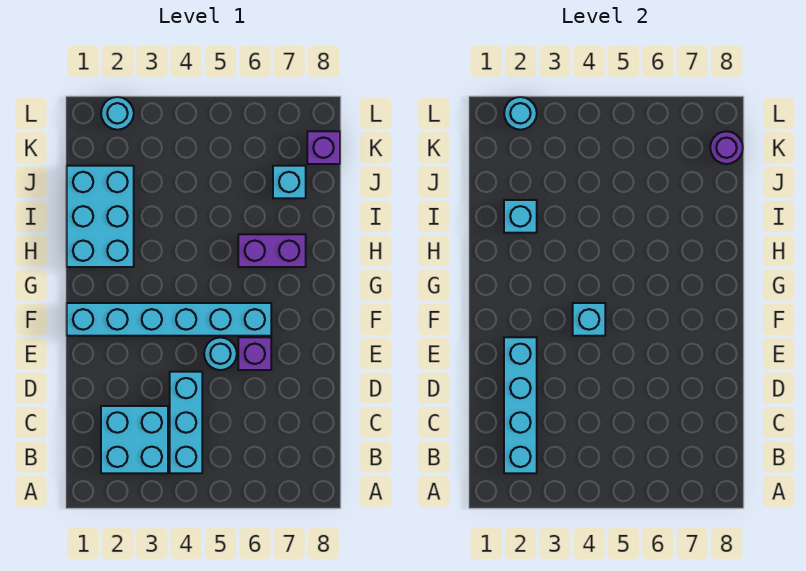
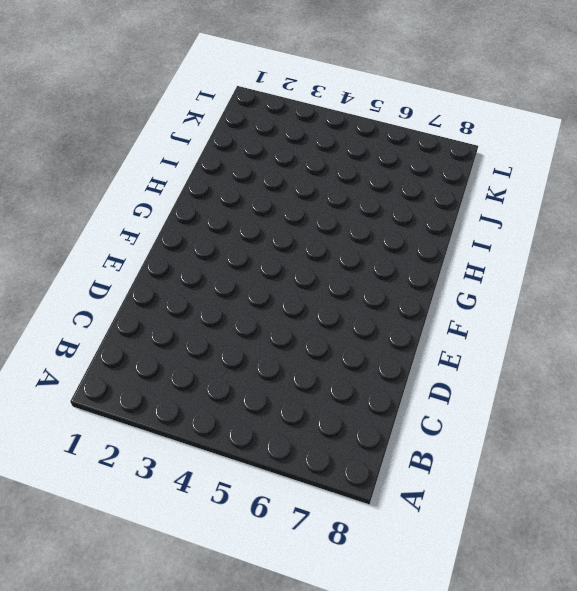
none -> cyan brick B2:C3 level 1
none -> cyan brick B4:D4 level 1
none -> cyan round brick E5 level 1

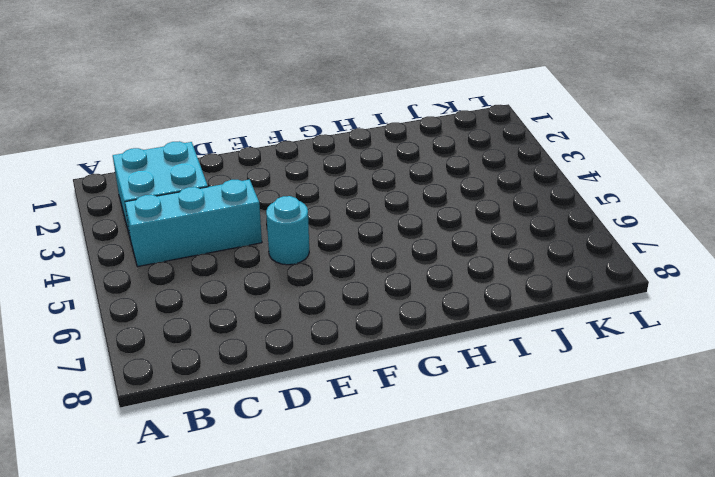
none -> purple brick E6 level 1
none -> cyan brick F1:F6 level 1
none -> cyan brick H1:J2 level 1

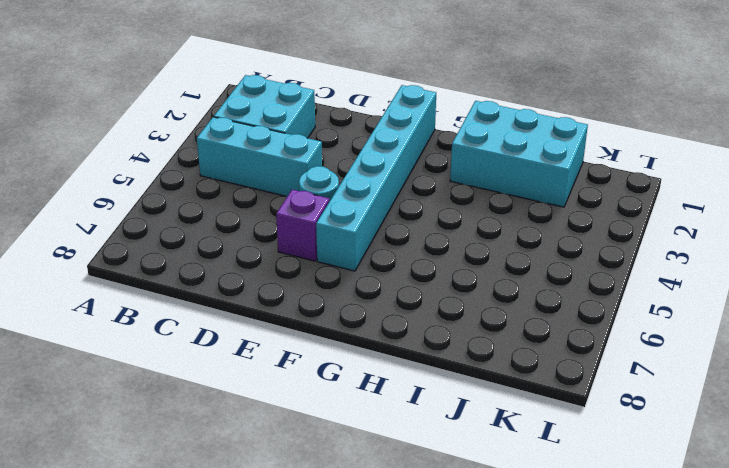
none -> purple brick H6:H7 level 1
none -> cyan brick J7 level 1
none -> purple brick K8 level 1

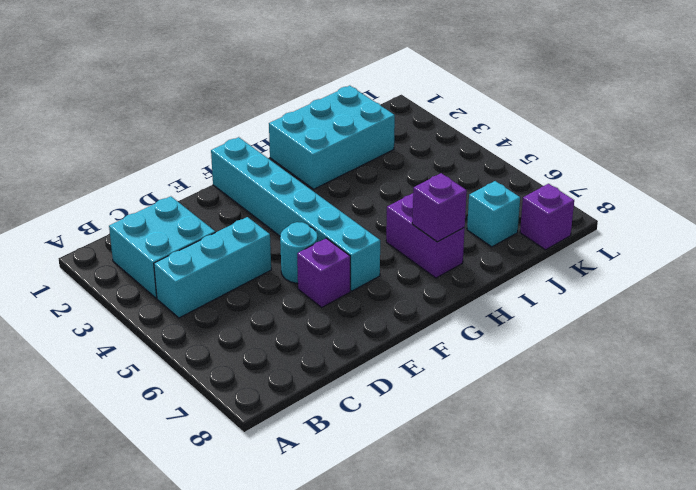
purple brick H7 level 2 -> none
none -> cyan round brick L2 level 1
none -> cyan brick B2:E2 level 2
none -> cyan brick F4 level 2

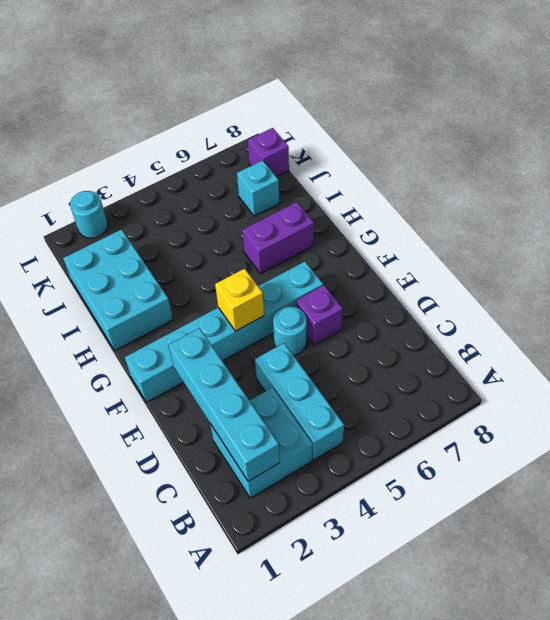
yellow brick F4 level 2 -> cyan brick F4 level 2
none -> cyan brick I2 level 2
none -> purple round brick K8 level 2
none -> cyan round brick L2 level 2

